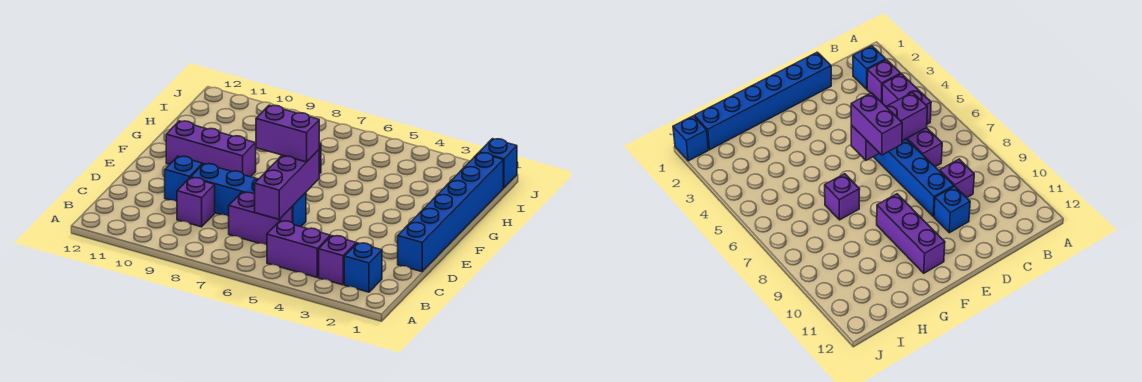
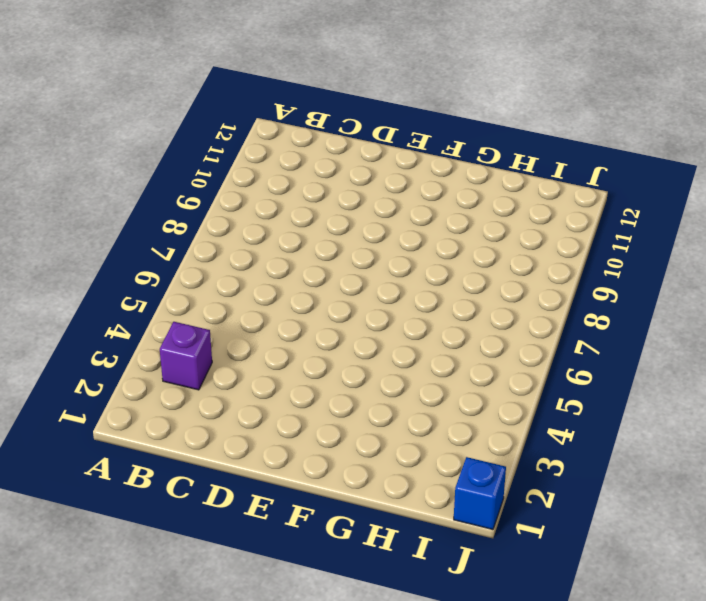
none -> blue brick B2 level 1
none -> purple brick B4:B5 level 1
none -> purple brick C6:C7 level 1

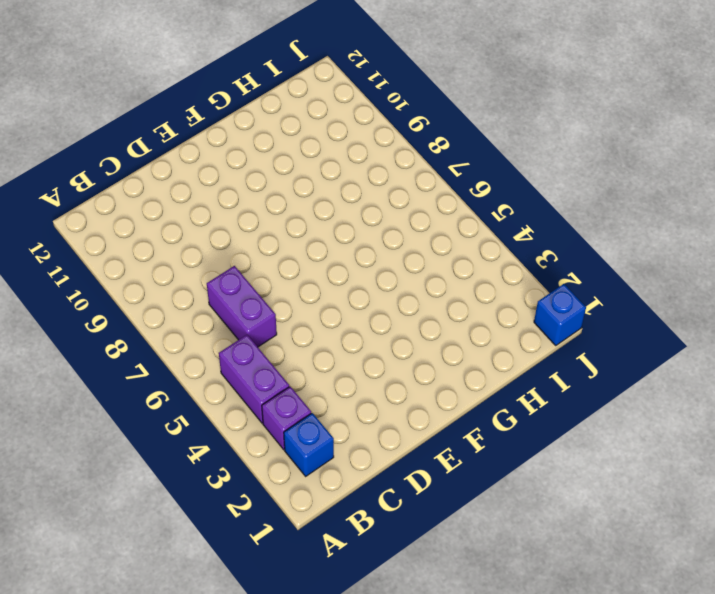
none -> purple brick C9 level 1
none -> blue brick D1:I1 level 1
none -> blue brick D6:D9 level 1

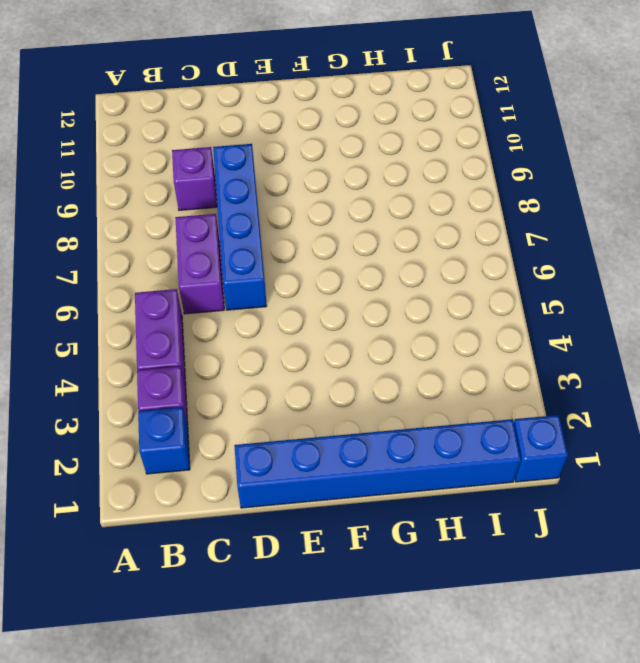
none -> blue brick D10 level 1
none -> purple brick F9:F11 level 1
none -> purple brick G7 level 1

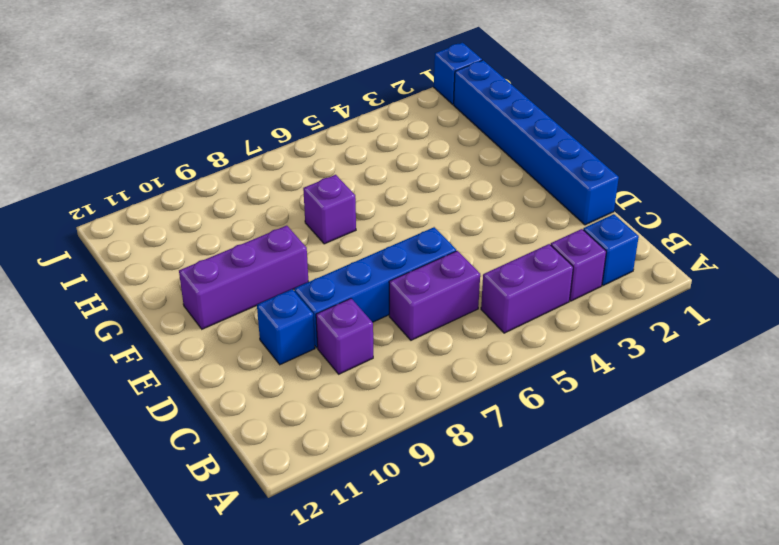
none -> purple brick C6:E6 level 2
none -> purple brick E6:E7 level 3

